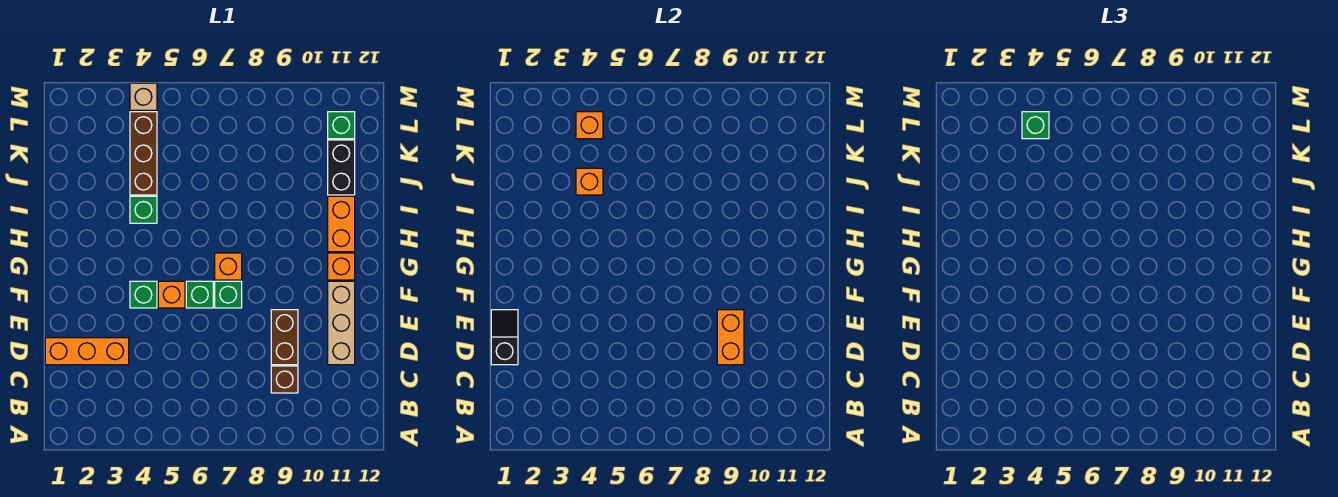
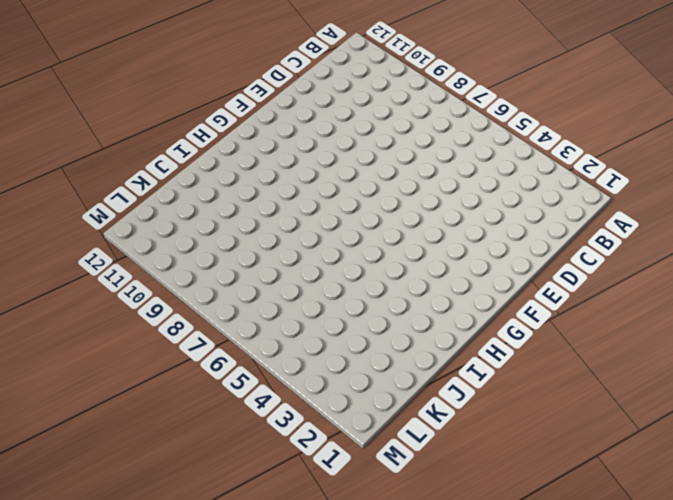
none -> brown brick C9 level 1
none -> orange brick D1:D3 level 1
none -> brown brick D9:E9 level 1

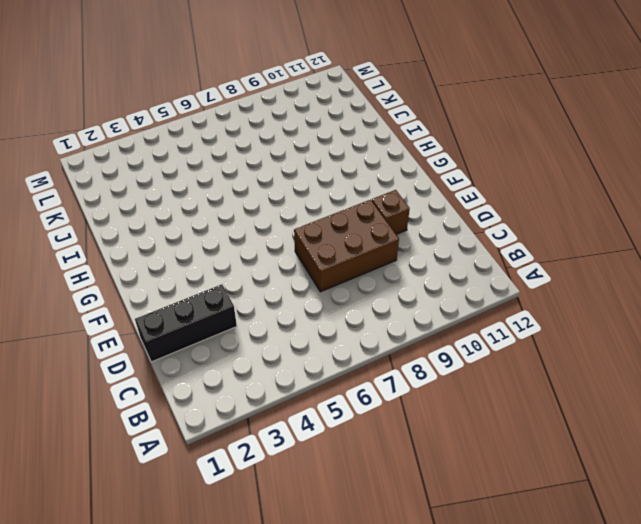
black brick D1:D3 level 1 -> orange brick D1:D3 level 1
brown brick D7:E9 level 1 -> brown brick D9:E9 level 1
brown brick E10 level 1 -> brown brick C9 level 1
none -> tan brick D11:F11 level 1
none -> green brick F4 level 1
none -> orange brick F5 level 1

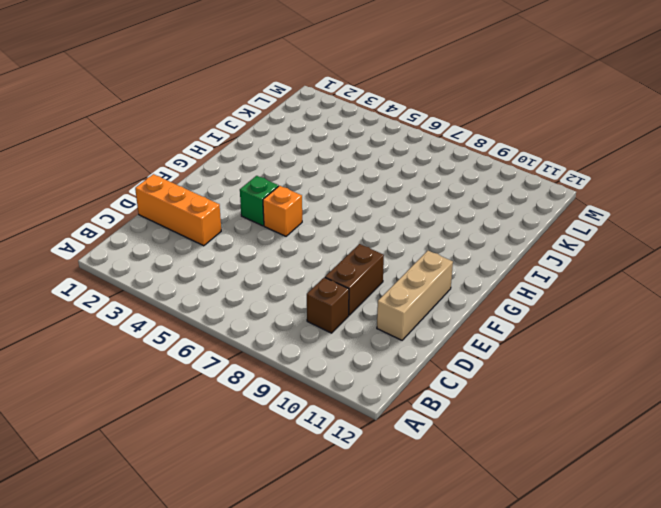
none -> green brick F6 level 1
none -> green brick F7 level 1
none -> orange brick G7 level 1

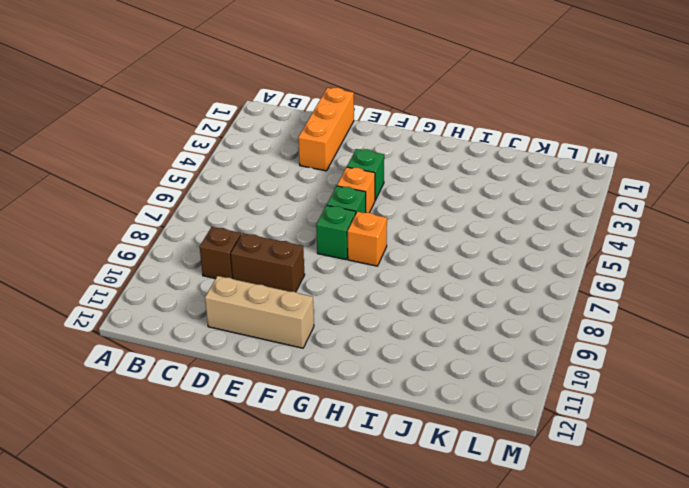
none -> orange brick G11 level 1
none -> orange brick H11:I11 level 1
none -> green brick I4 level 1

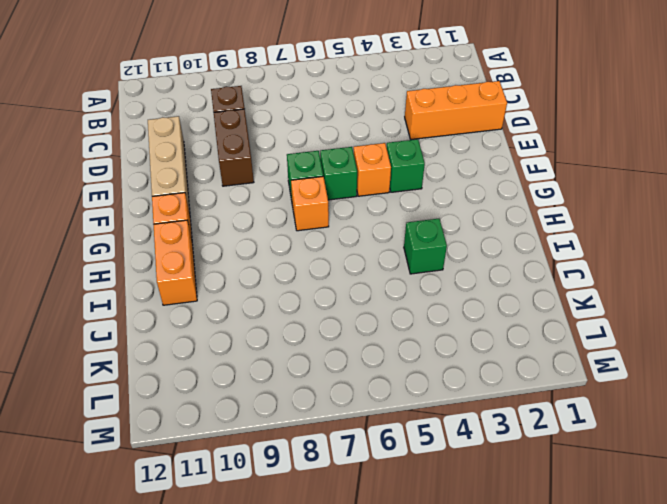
none -> brown brick J4:L4 level 1
none -> black brick J11:K11 level 1
none -> green brick L11 level 1

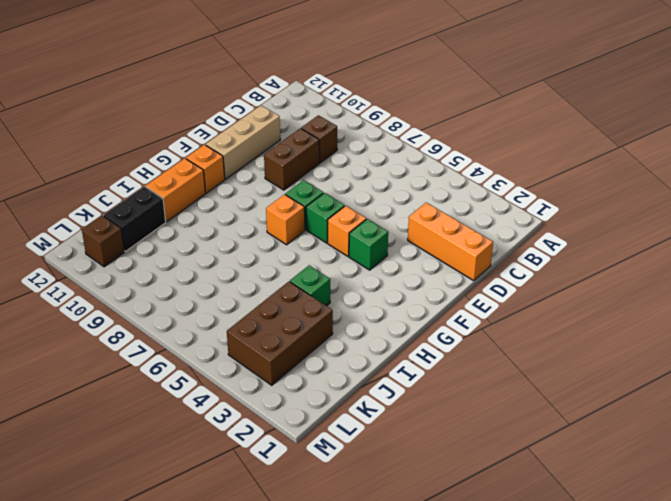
brown brick J3:L4 level 1 -> brown brick J4:L4 level 1
brown brick L11 level 1 -> green brick L11 level 1
none -> tan brick M4 level 1
none -> black slope D1:E1 level 2 top D
none -> orange brick D9:E9 level 2

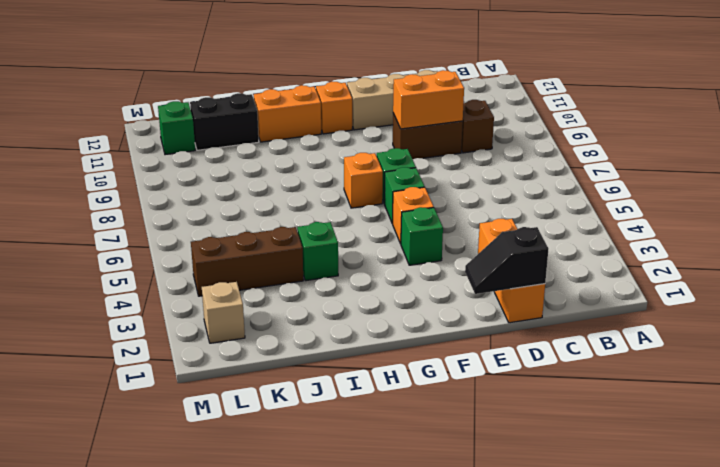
tan brick L2 level 1 -> tan brick M4 level 1
none -> orange brick J4 level 2
none -> orange brick L4 level 2
none -> green brick L4 level 3

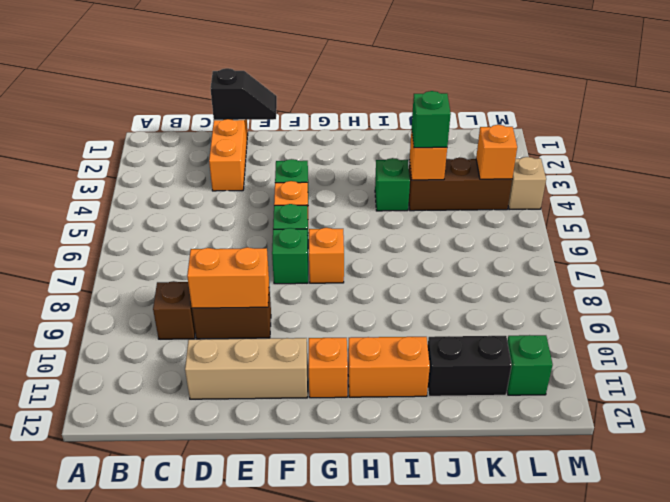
green brick J4 level 3 -> green brick L4 level 3

